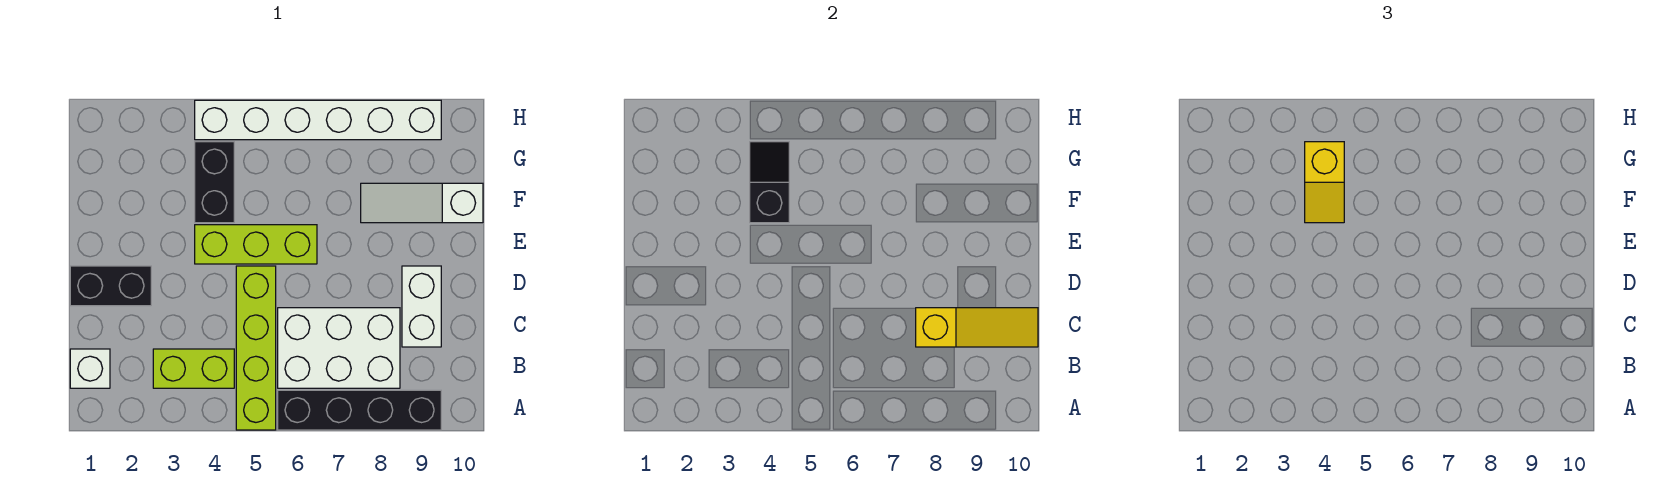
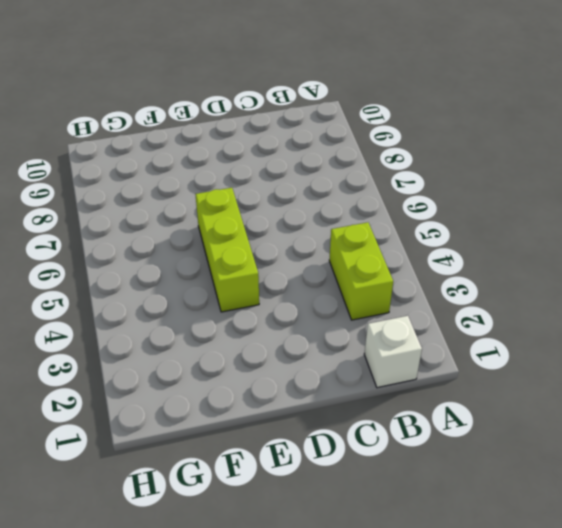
none -> lime brick A5:D5 level 1
none -> black brick A6:A9 level 1
none -> white brick B6:C8 level 1

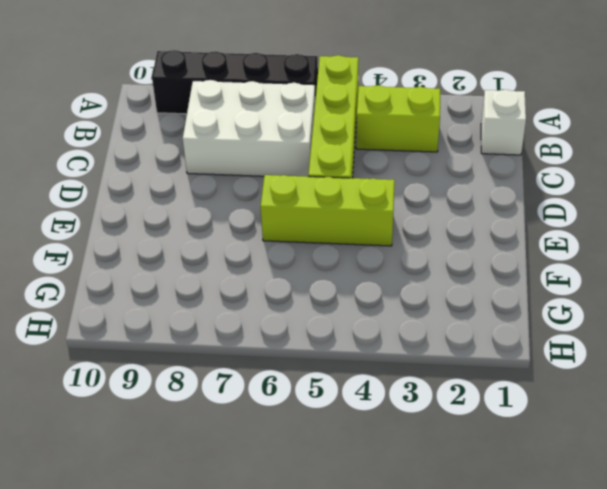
none -> white brick C9:D9 level 1
none -> black brick D1:D2 level 1
none -> black brick F4:G4 level 1

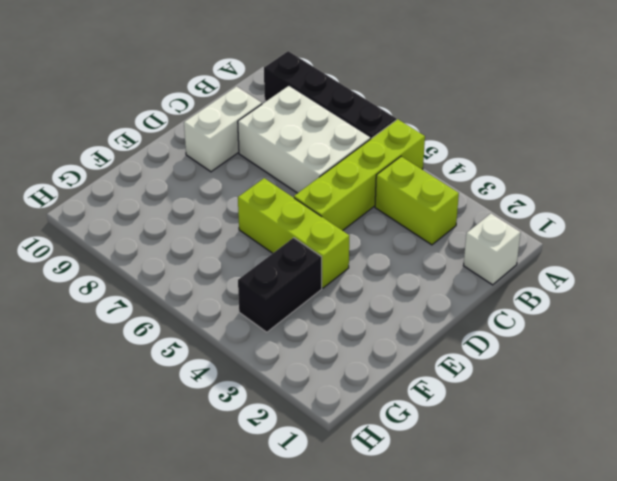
none -> black brick D1:D2 level 1
none -> white slope F8:F10 level 1 top 10
none -> white brick H4:H9 level 1

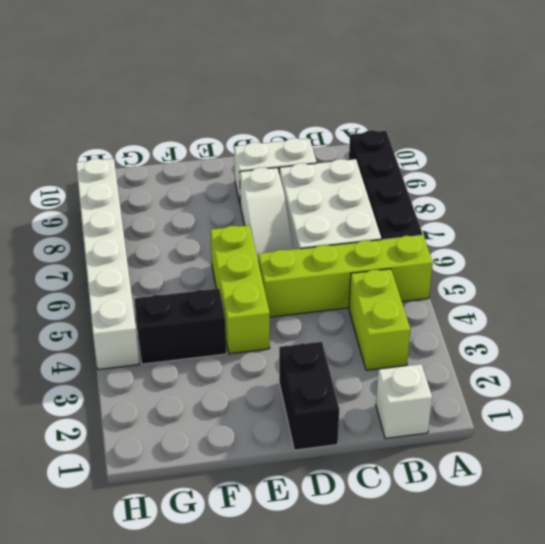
white slope D6:D8 level 1 top 8 -> white slope F8:F10 level 1 top 10
none -> yellow slope C8:C10 level 2 top 8
none -> black slope F4:G4 level 2 top F
none -> yellow slope F4:G4 level 3 top G

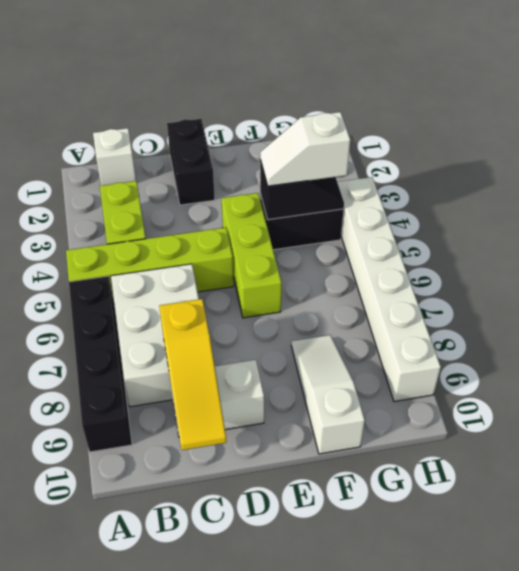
white slope F4:G4 level 3 top G -> yellow slope F4:G4 level 3 top G

